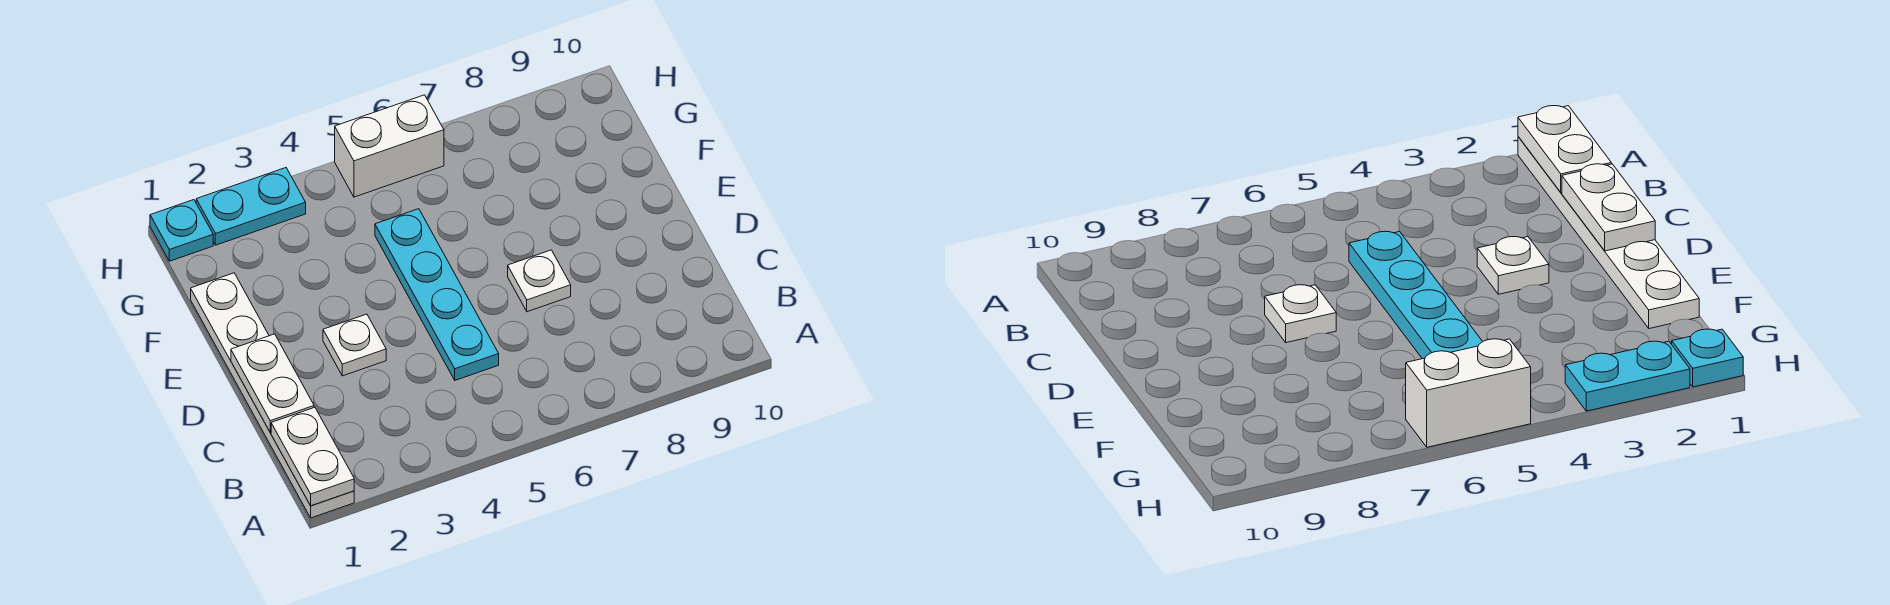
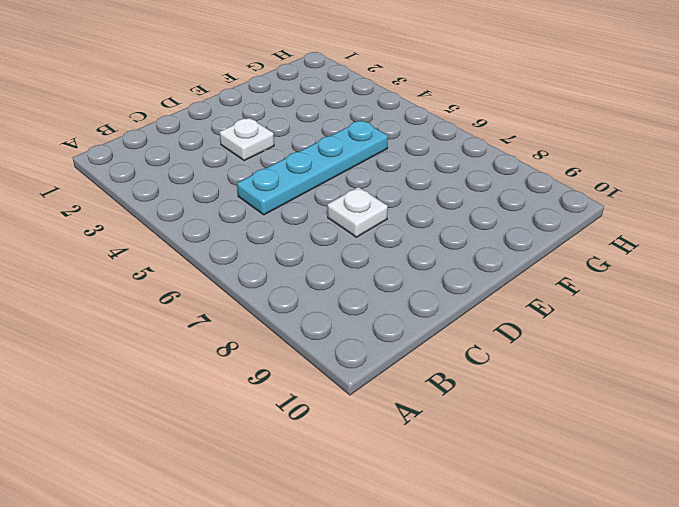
none -> white plate A1:F1 level 1
none -> cyan plate H1 level 1

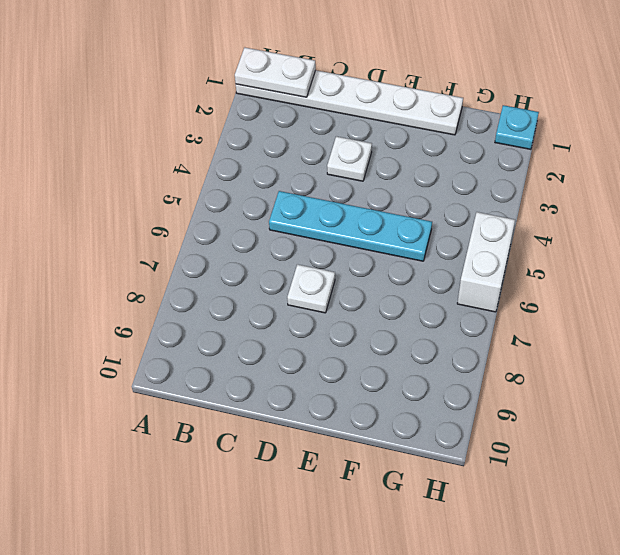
none -> cyan plate H2:H3 level 1
none -> white plate C1:D1 level 2

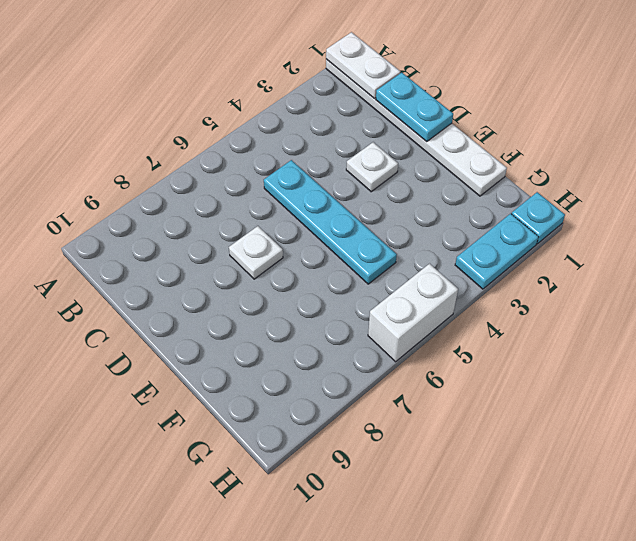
cyan plate C1:D1 level 2 -> white plate C1:D1 level 2

